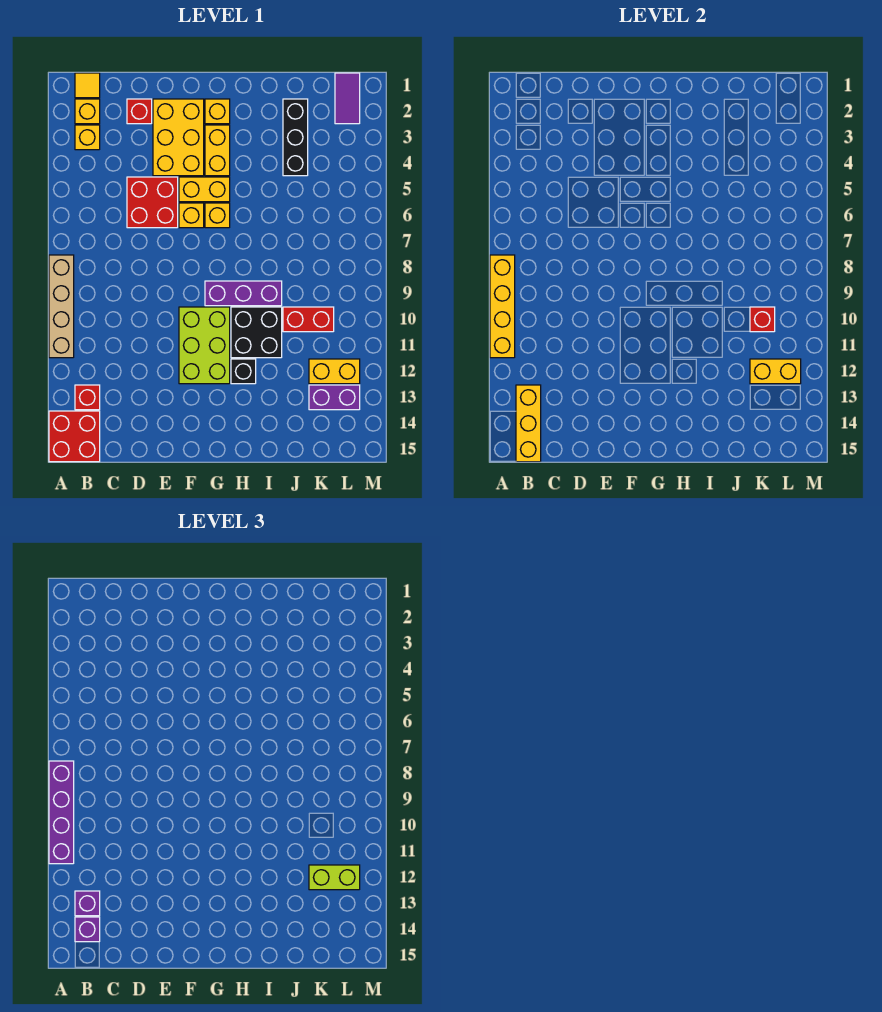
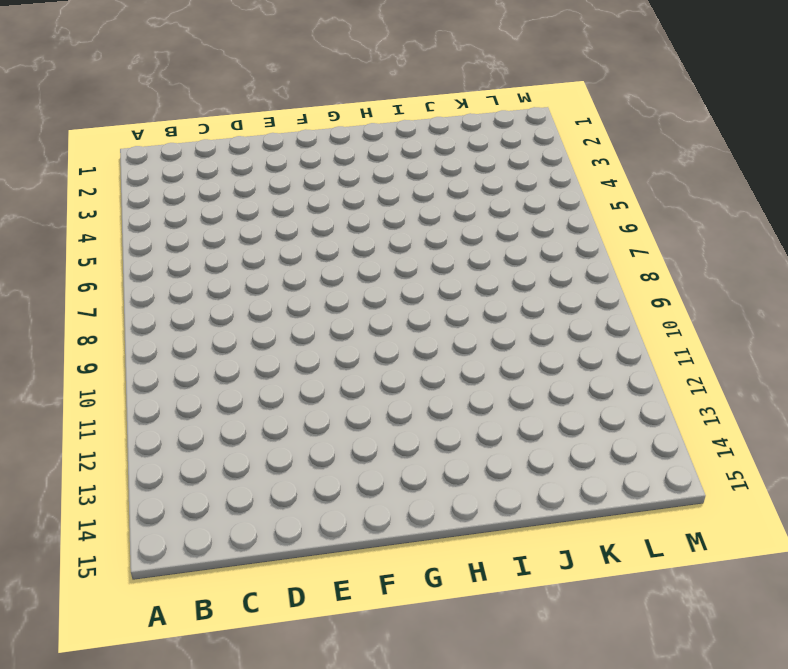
none -> tan brick A8:A11 level 1
none -> red brick A14:B15 level 1
none -> yellow tile B1 level 1
none -> yellow brick B2 level 1

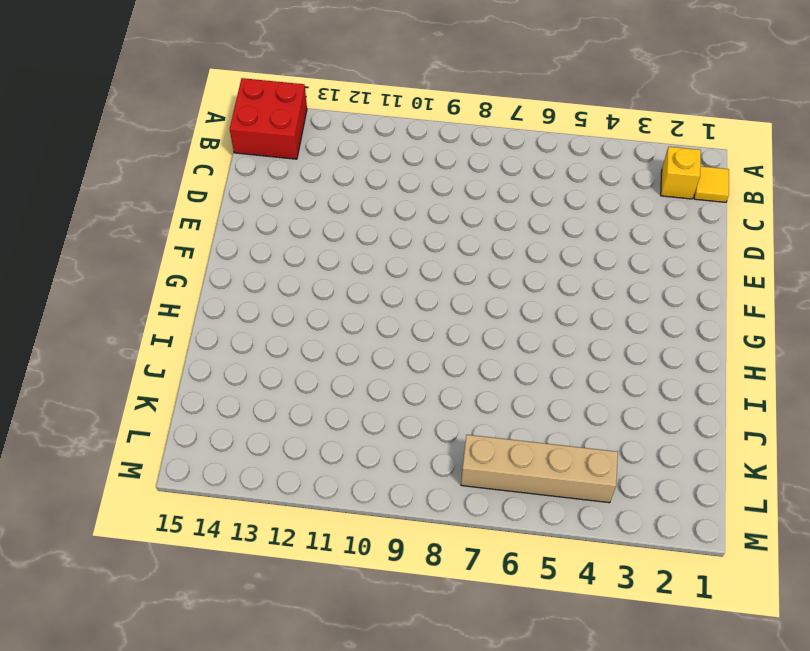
tan brick L4:L7 level 1 -> tan brick A8:A11 level 1
none -> yellow brick B3 level 1
none -> red brick B13 level 1
none -> red brick D2 level 1
none -> red brick D5:E6 level 1

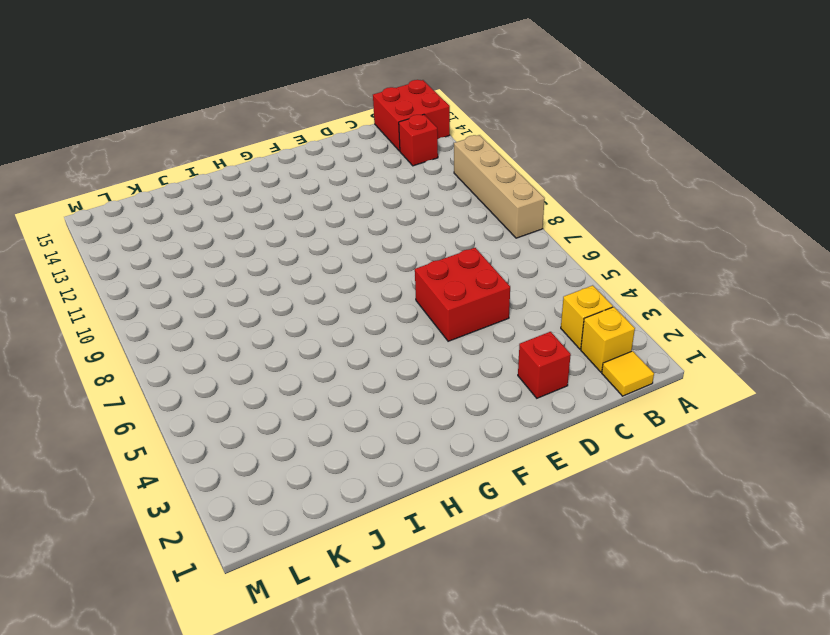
none -> yellow brick E2:F4 level 1
none -> yellow brick F5:G5 level 1
none -> yellow brick F6 level 1
none -> lime brick F10:G12 level 1

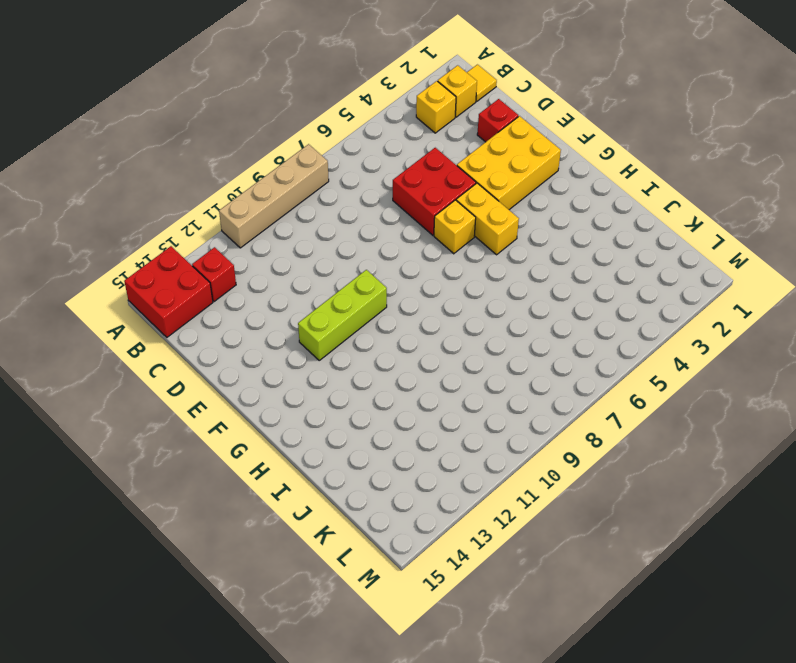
lime brick F10:F12 level 1 -> lime brick F10:G12 level 1
none -> yellow brick G2 level 1
none -> yellow brick G3:G4 level 1
none -> yellow brick G6 level 1
none -> purple brick G9:I9 level 1

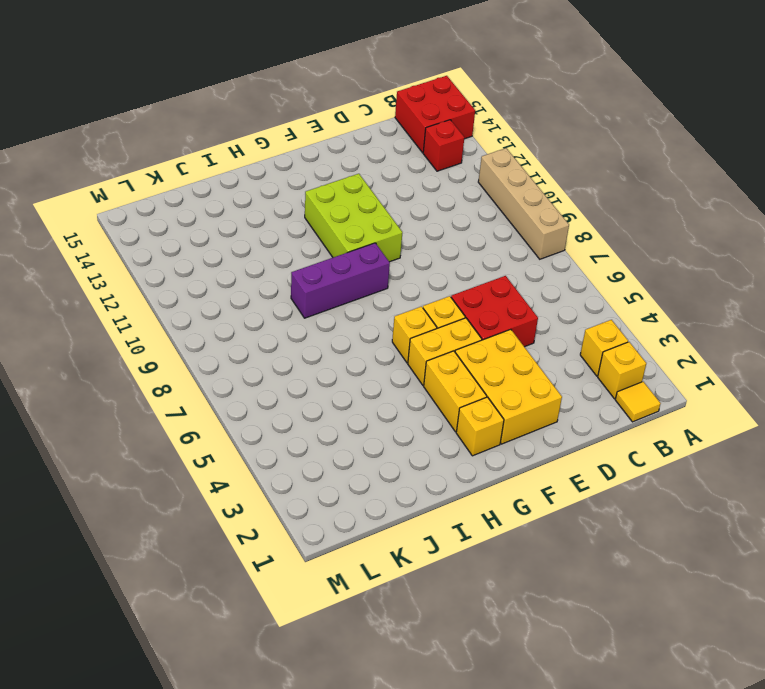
none -> red brick D2 level 1
none -> black brick H10:I11 level 1
none -> black brick H12 level 1
none -> black brick J2:J4 level 1

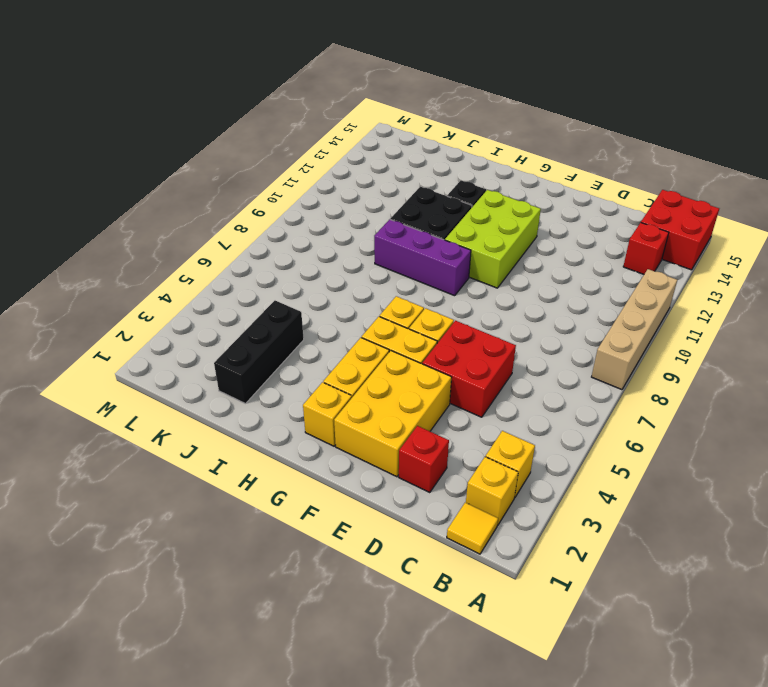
none -> red brick J10:K10 level 1
none -> yellow brick K12:L12 level 1
none -> purple brick K13:L13 level 1
none -> purple tile L1:L2 level 1

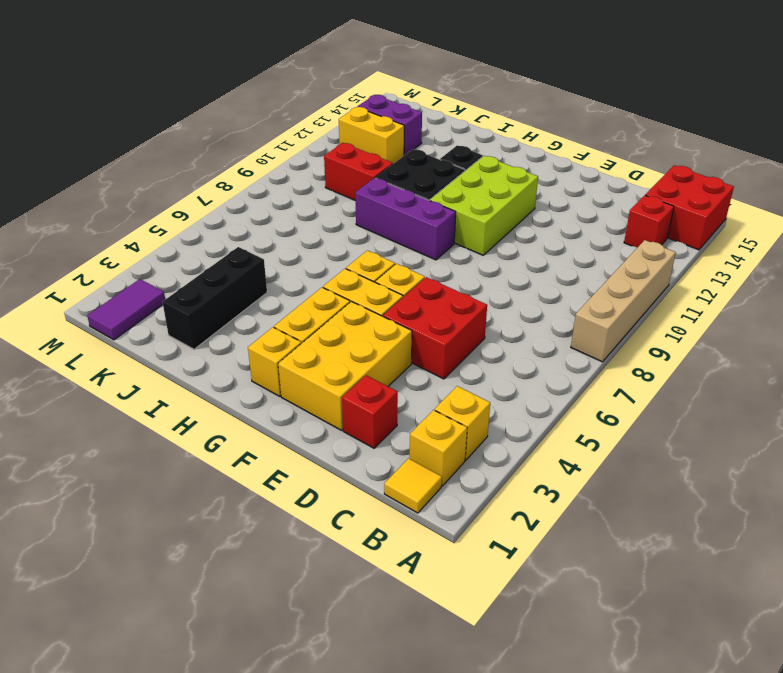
none -> yellow brick A8:A11 level 2
none -> yellow brick B13:B15 level 2
none -> red brick K10 level 2
none -> yellow brick K12:L12 level 2

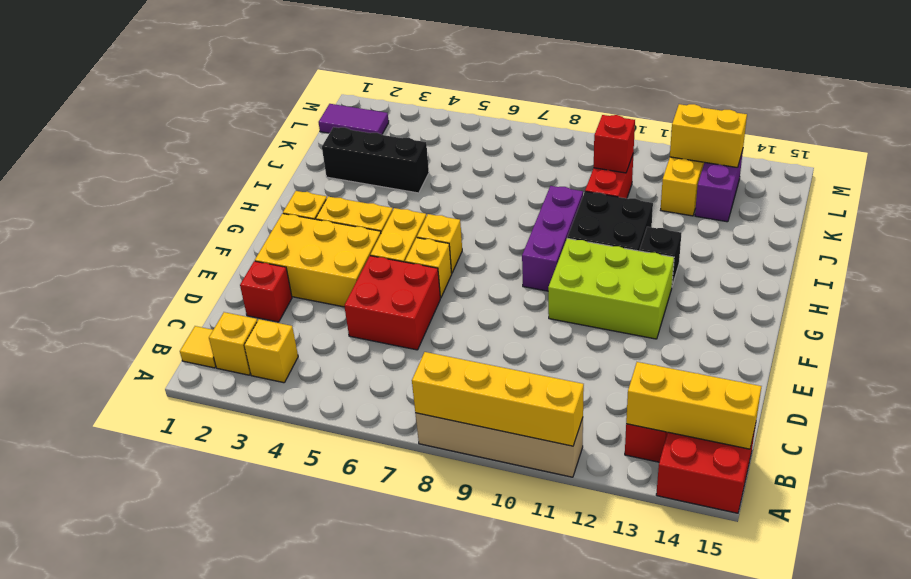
yellow brick L12:L13 level 2 -> yellow brick K12:L12 level 2
none -> purple brick A8:A11 level 3
none -> purple brick B13 level 3
none -> purple brick B14 level 3
none -> lime brick K12:L12 level 3

